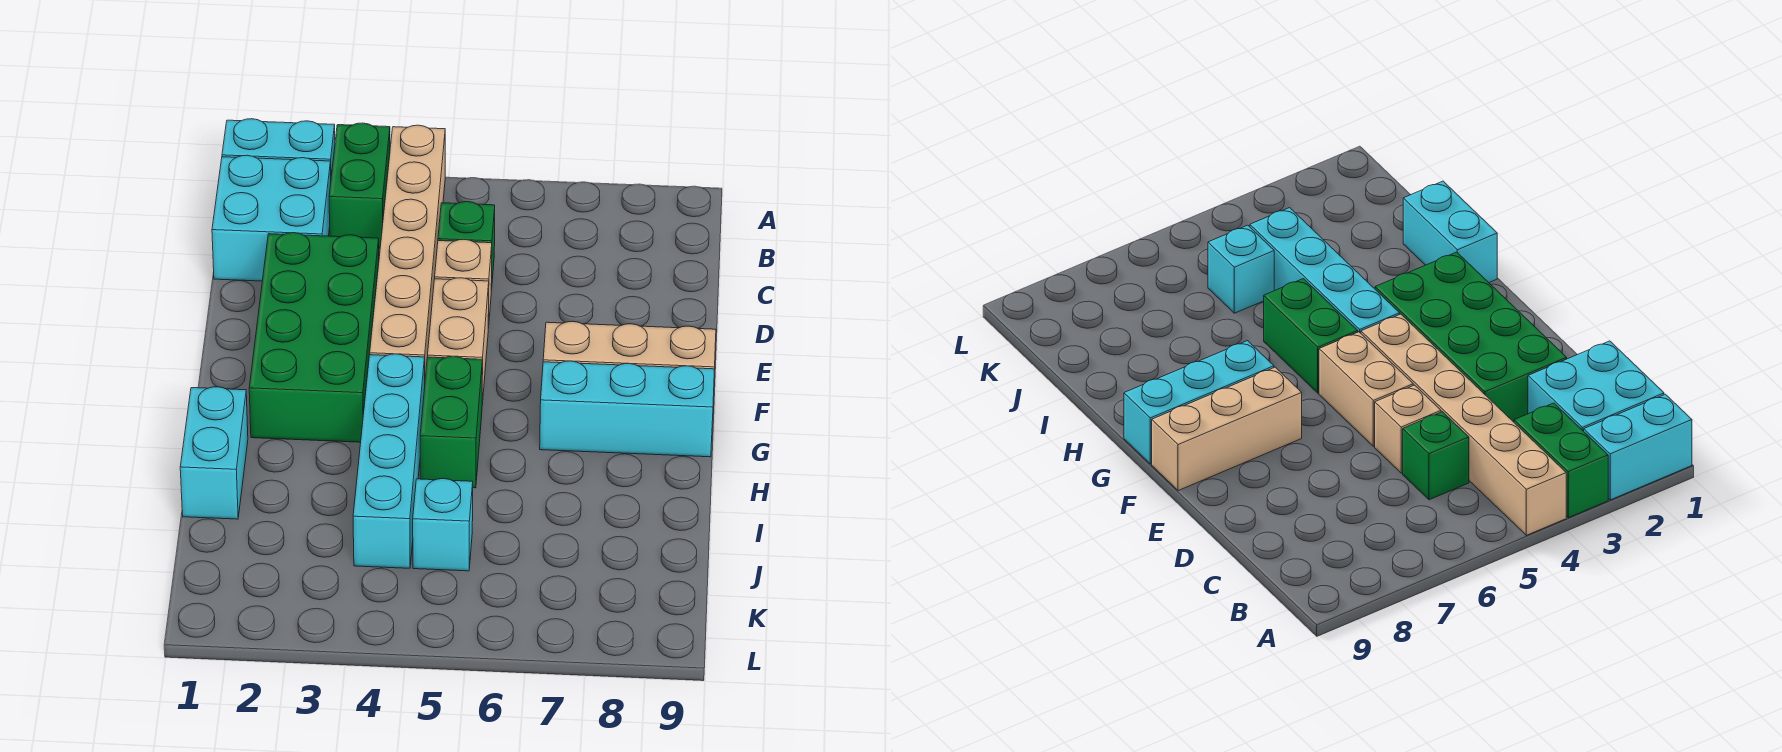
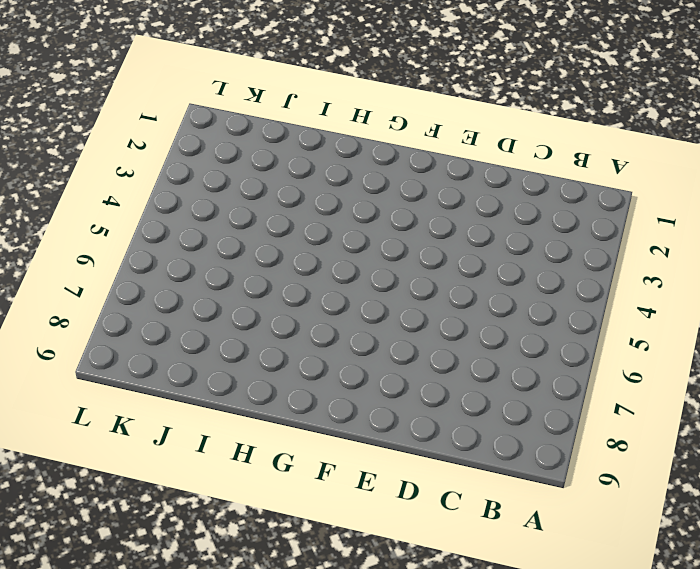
none -> cyan brick A1:A2 level 1
none -> green brick A3:B3 level 1
none -> tan brick A4:F4 level 1

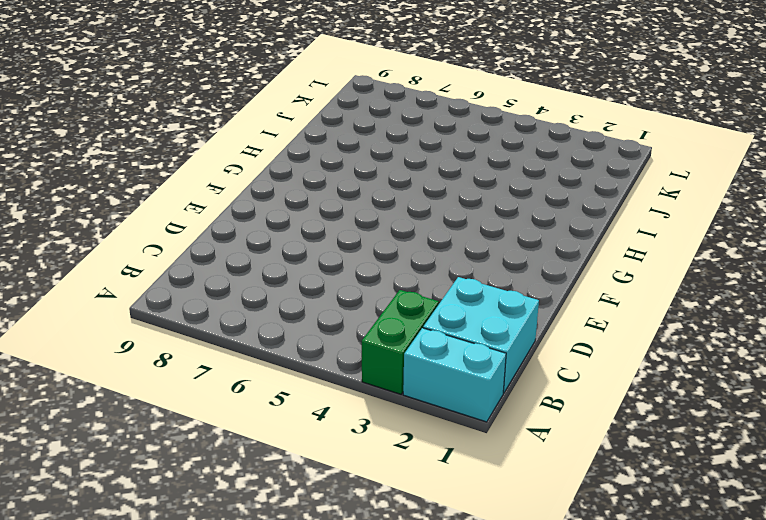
none -> tan brick A4:F4 level 1
none -> green brick C5 level 1
none -> green brick D2:G3 level 1

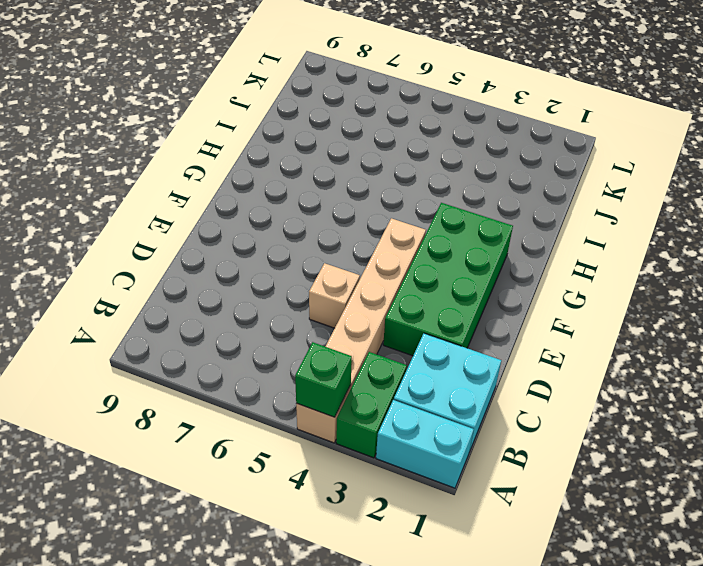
green brick A4 level 2 -> green brick C5 level 1
none -> tan brick E5:F5 level 1
none -> tan brick F7:F9 level 1
none -> cyan brick G4:J4 level 1

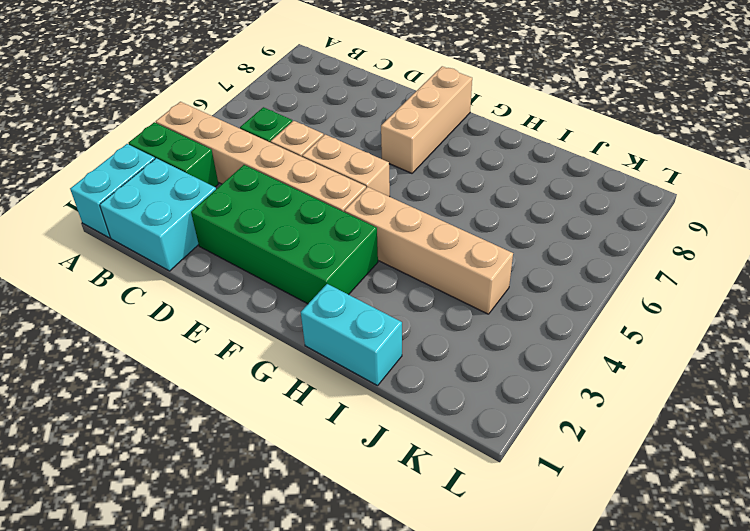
tan brick G4:J4 level 1 -> cyan brick G4:J4 level 1
none -> green brick G5:H5 level 1
none -> cyan brick G7:G9 level 1
none -> cyan brick J5 level 1

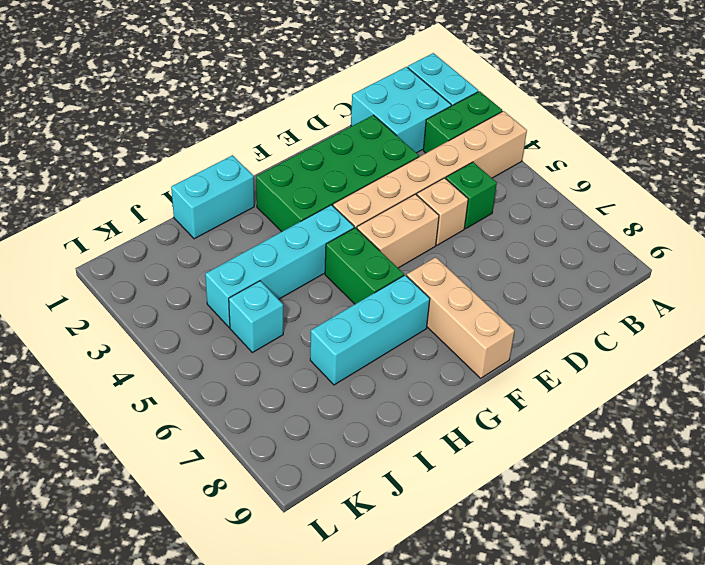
green brick G5:G6 level 1 -> green brick G5:H5 level 1
cyan brick G7:I7 level 1 -> cyan brick G7:G9 level 1

